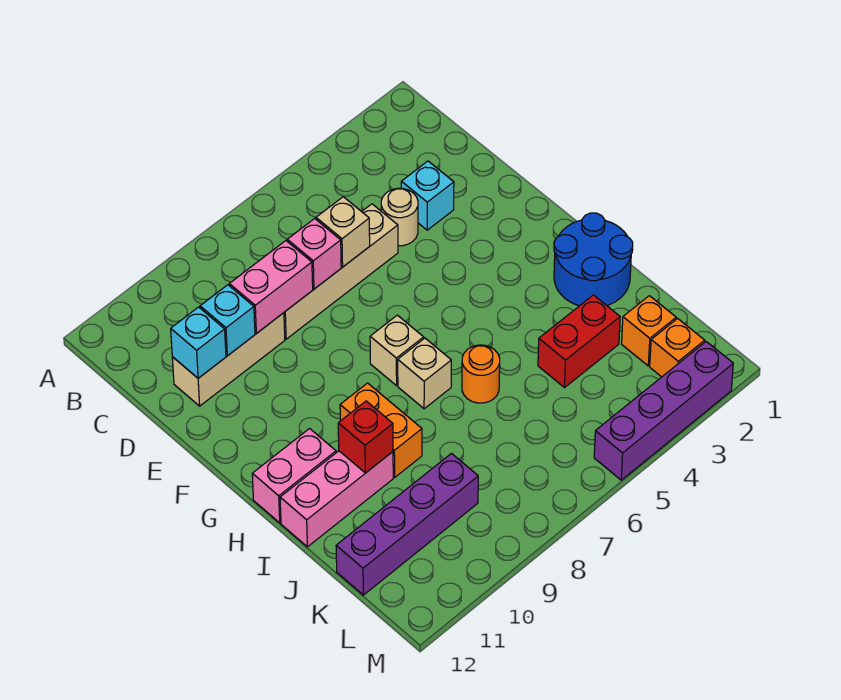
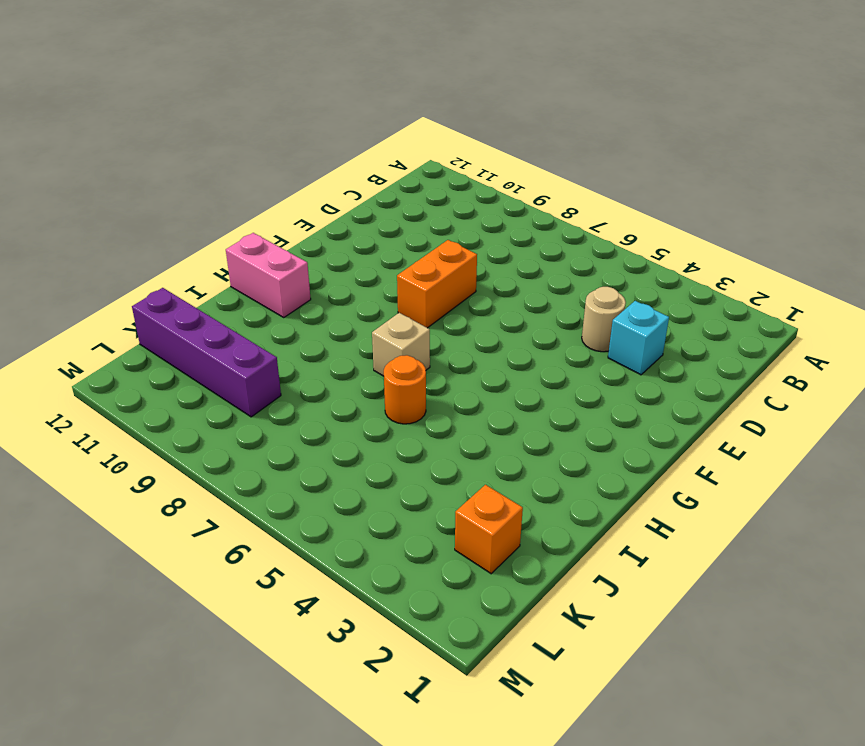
orange brick E8:F8 level 1 -> orange brick H9:I9 level 1
none -> tan brick D5:D8 level 1
none -> tan brick D9:D11 level 1
none -> tan brick G7 level 1

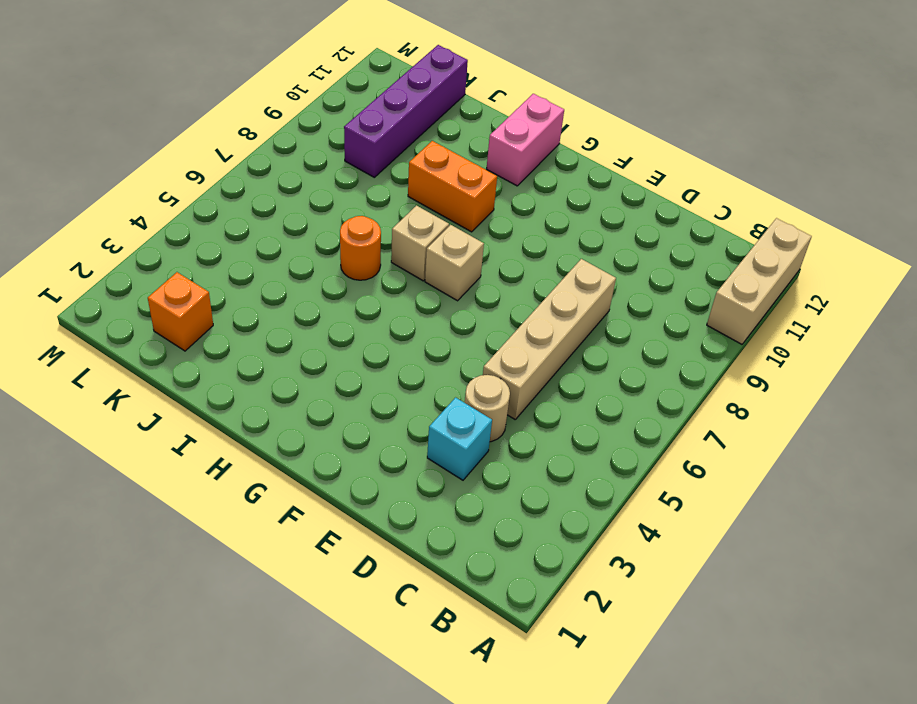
tan brick A10:A12 level 1 -> tan brick D9:D11 level 1
none -> blue round brick H1:I2 level 1
none -> pink brick I10:I12 level 1
none -> red brick J3:J4 level 1

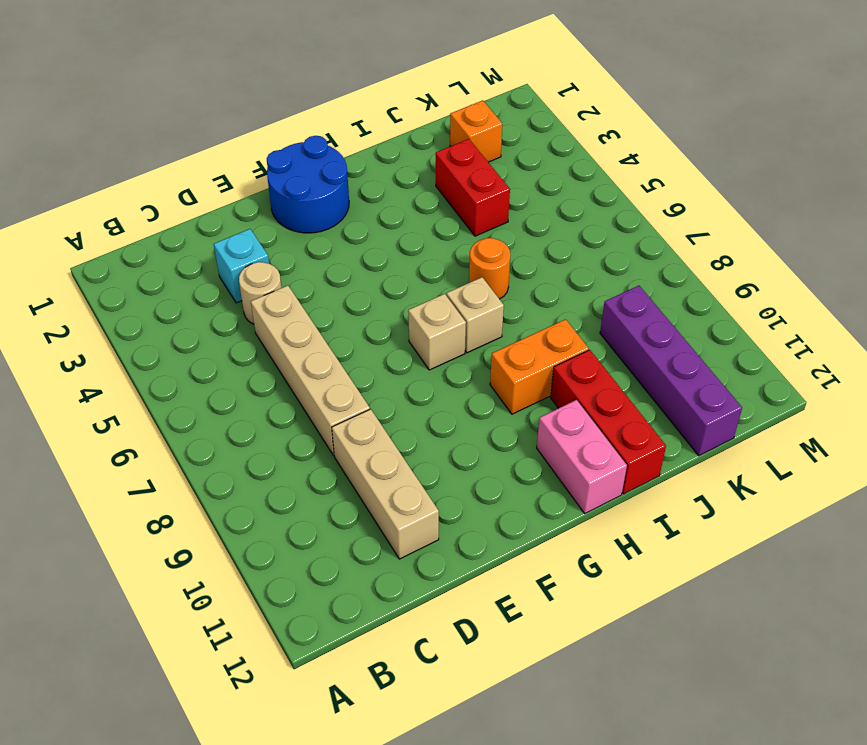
blue round brick F1:G2 level 1 -> blue round brick H1:I2 level 1
red brick I10:I12 level 1 -> pink brick I10:I12 level 1
none -> orange brick L2 level 1
none -> purple brick M2:M5 level 1
none -> tan brick D6 level 2

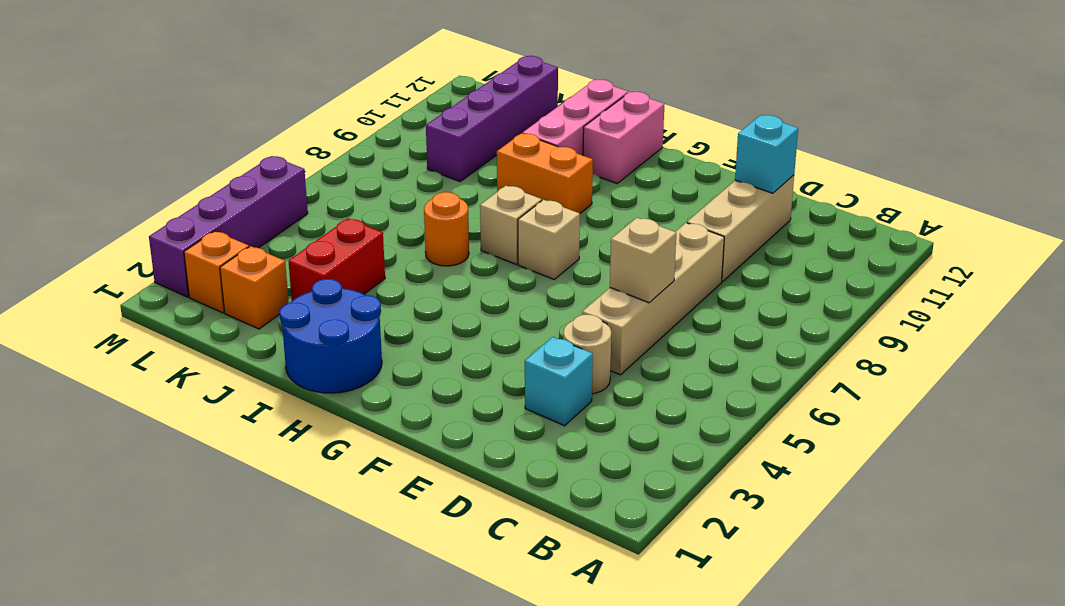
none -> pink brick D7 level 2
none -> pink brick D8:D9 level 2
none -> cyan brick D10 level 2

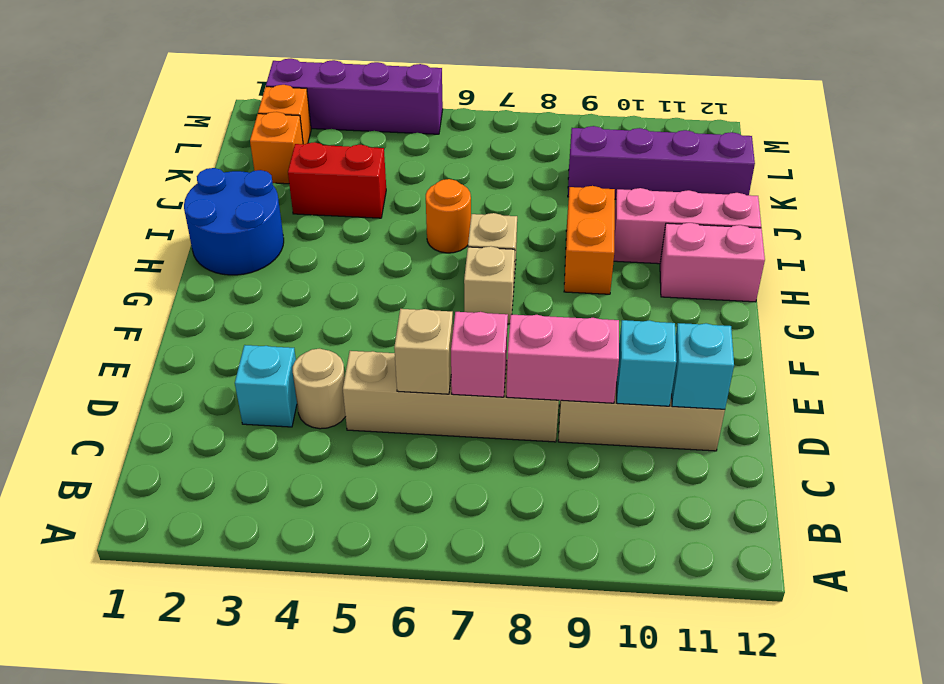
none -> red brick I10 level 2

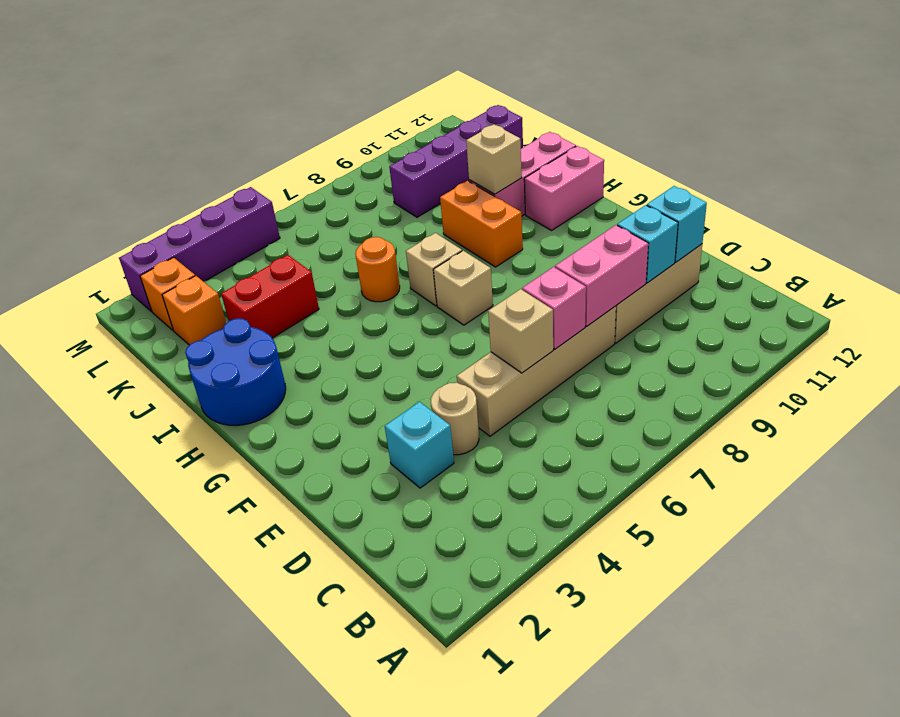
tan brick I10 level 2 -> red brick I10 level 2

